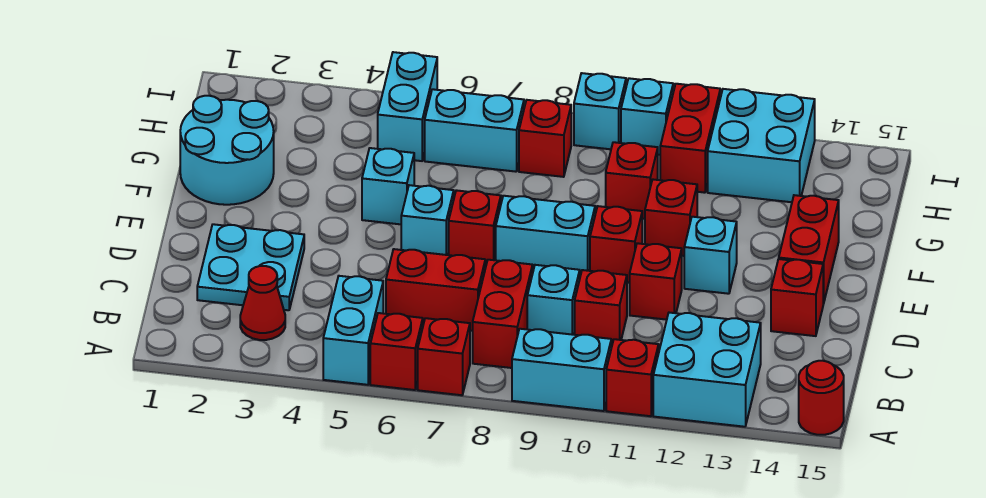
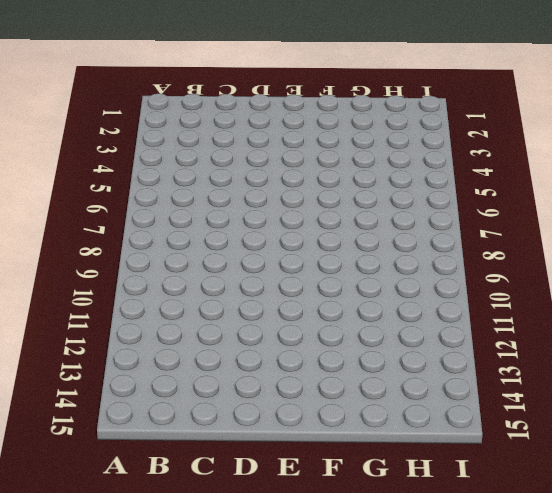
none -> cyan brick A5:B5 level 1
none -> red brick A6 level 1
none -> red brick A7 level 1
none -> cyan brick A9:A10 level 1

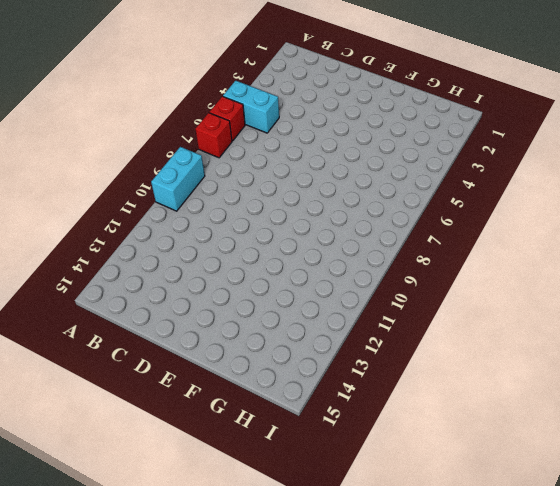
none -> red brick A11 level 1
none -> cyan brick A12:B13 level 1
none -> red round brick A15 level 1
none -> red cone B3 level 1

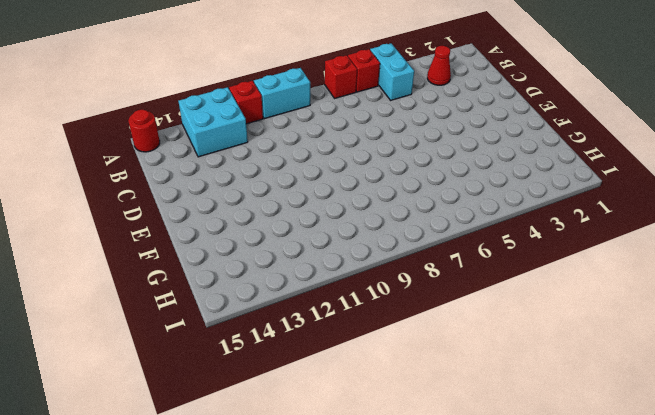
none -> red brick B8:C8 level 1
none -> cyan plate C2:D3 level 1
none -> red brick C6:C7 level 1
none -> cyan brick C9 level 1

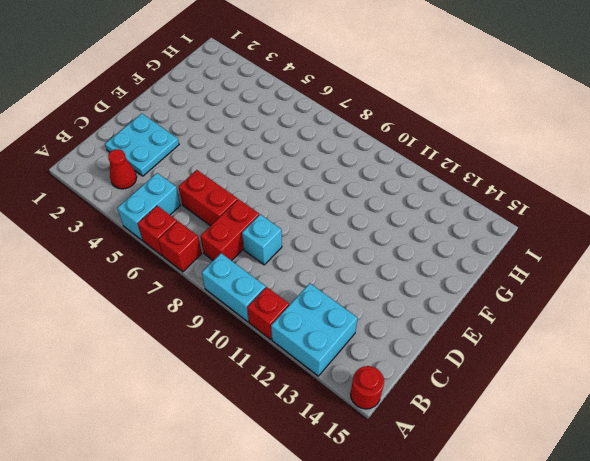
none -> red brick C10 level 1
none -> red brick D11 level 1
none -> red brick D14 level 1
none -> cyan brick E6 level 1

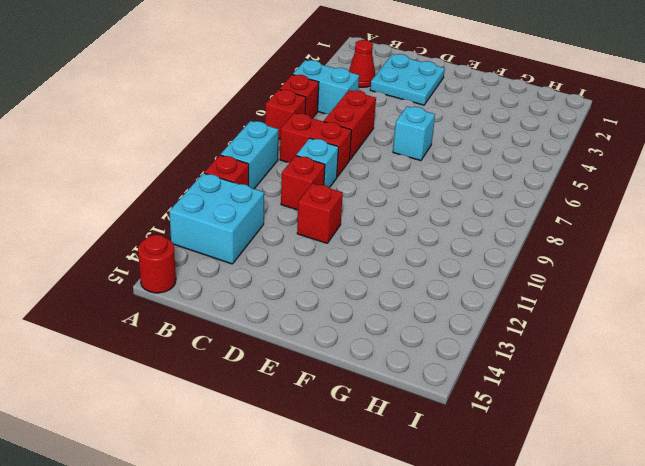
none -> red brick D14 level 1
none -> red brick E7 level 1
none -> cyan brick E8:E9 level 1
none -> red brick E10 level 1

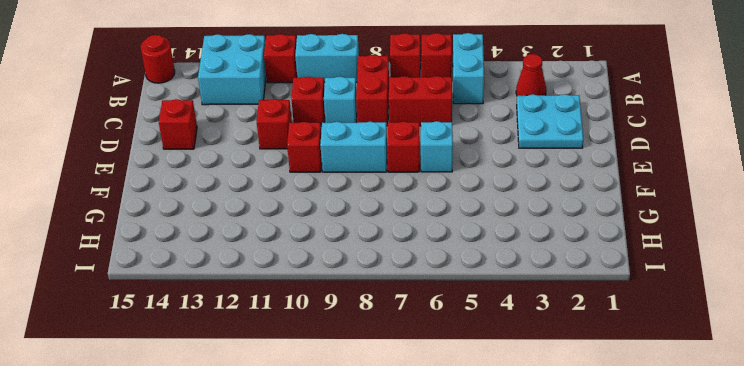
none -> cyan brick E12 level 1
none -> red brick E14:F14 level 1
none -> cyan round brick F1:G2 level 1
none -> cyan brick F5 level 1

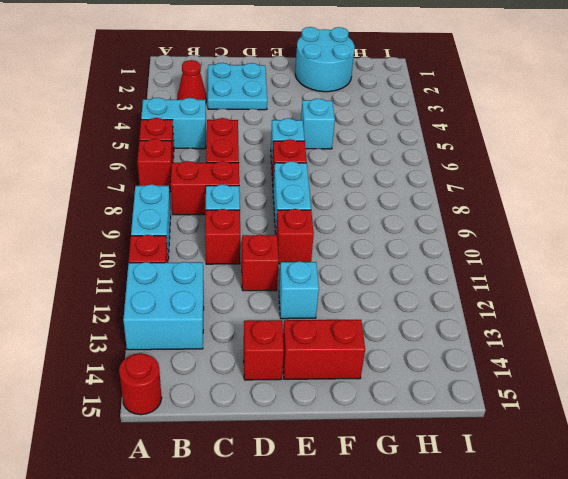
none -> red brick F11 level 1
none -> red brick G10 level 1
none -> cyan brick H5:I5 level 1
none -> cyan brick H6:H7 level 1

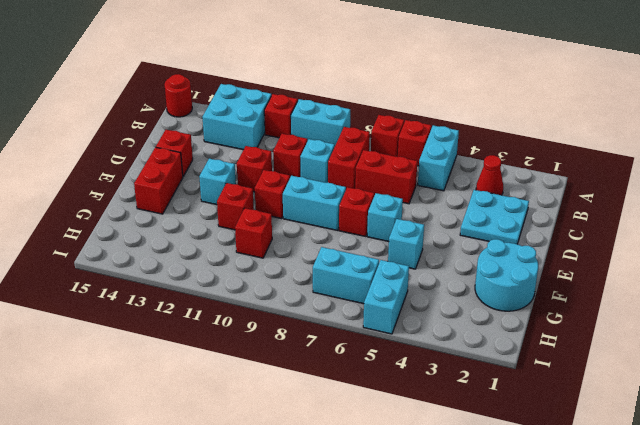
none -> red brick H8 level 1
none -> red brick H11:I11 level 1
none -> cyan brick H12:I13 level 1
none -> cyan brick I9 level 1

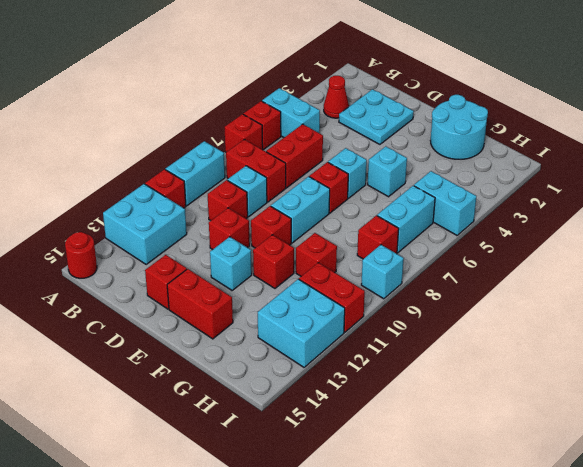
none -> cyan brick I10 level 1

